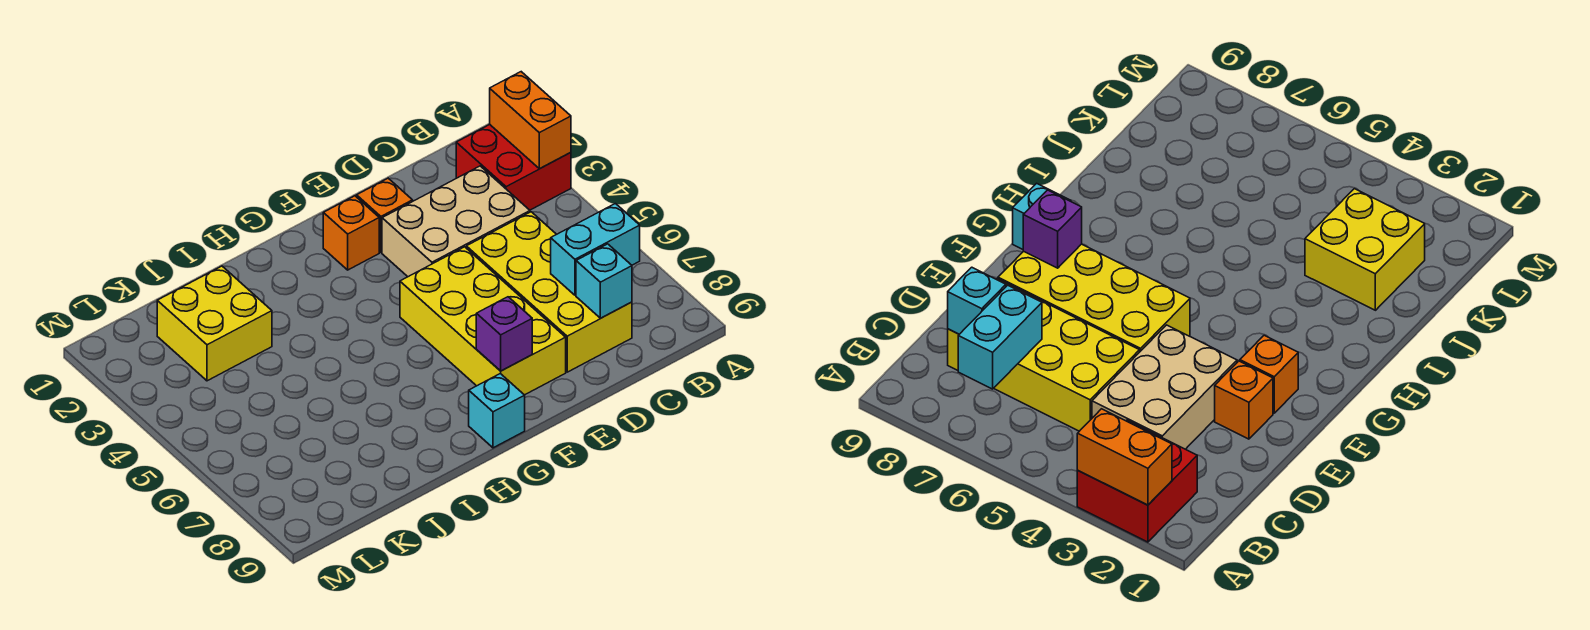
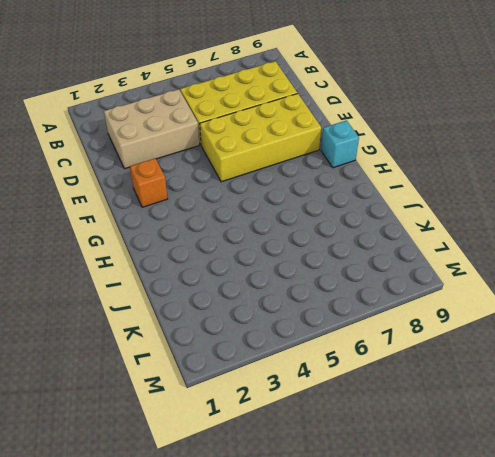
tan brick C2:D4 level 1 -> tan brick C3:E4 level 1
none -> red brick A2:B3 level 1
none -> orange brick E2 level 1
none -> yellow brick J2:K3 level 1

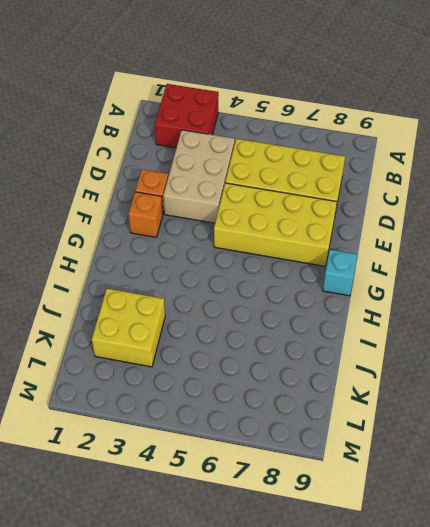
none -> orange brick A2:A3 level 2
none -> cyan brick B7:C7 level 2
none -> cyan brick C8 level 2

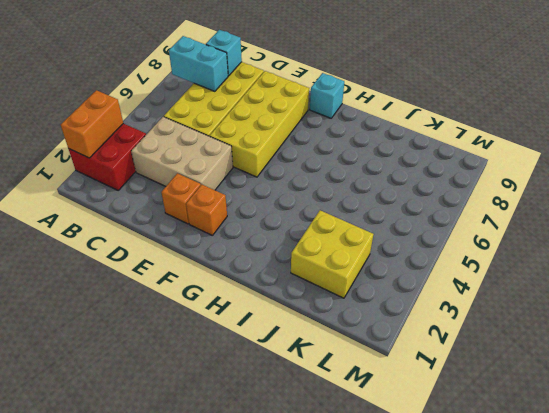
none -> purple brick F8 level 2

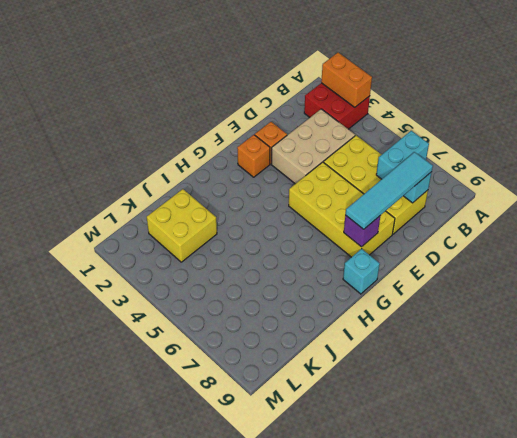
cyan tile C8:F8 level 3 -> none

